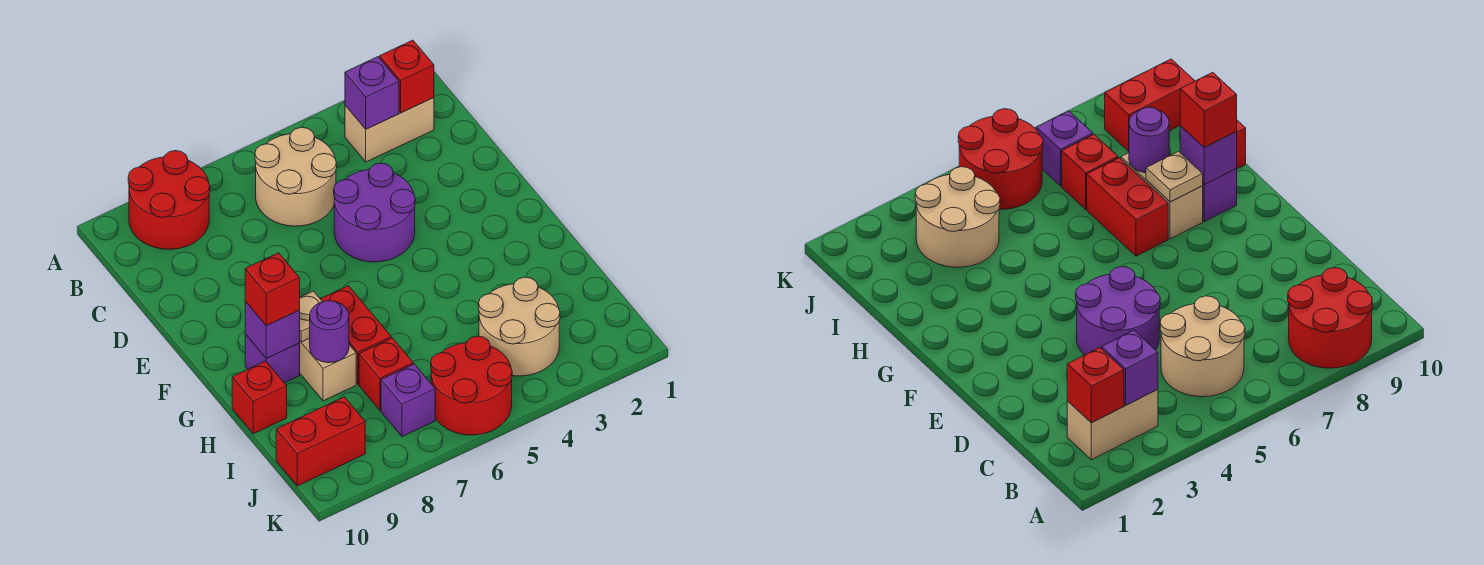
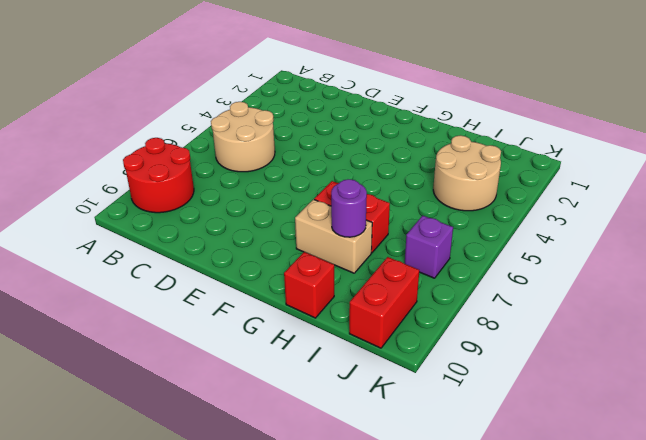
none -> tan brick B2:B3 level 1
none -> purple round brick D4:E5 level 1
none -> purple brick G9 level 1

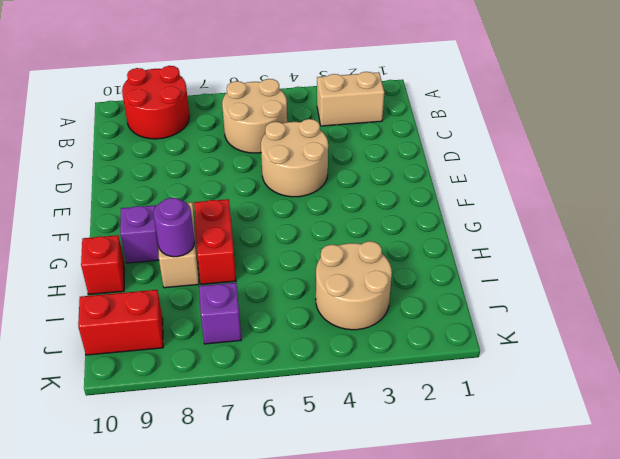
tan round brick D4:E5 level 1 -> purple round brick D4:E5 level 1
none -> red brick I7 level 1
none -> red round brick J5:K6 level 1
none -> red brick B2 level 2

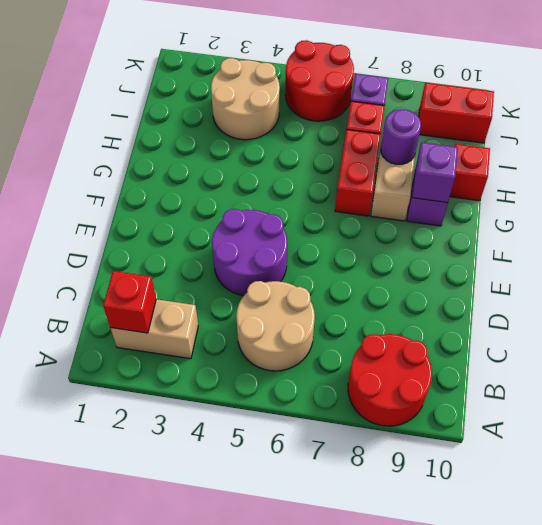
none -> purple brick B3 level 2
none -> tan plate G8 level 2
none -> red brick G9 level 3

